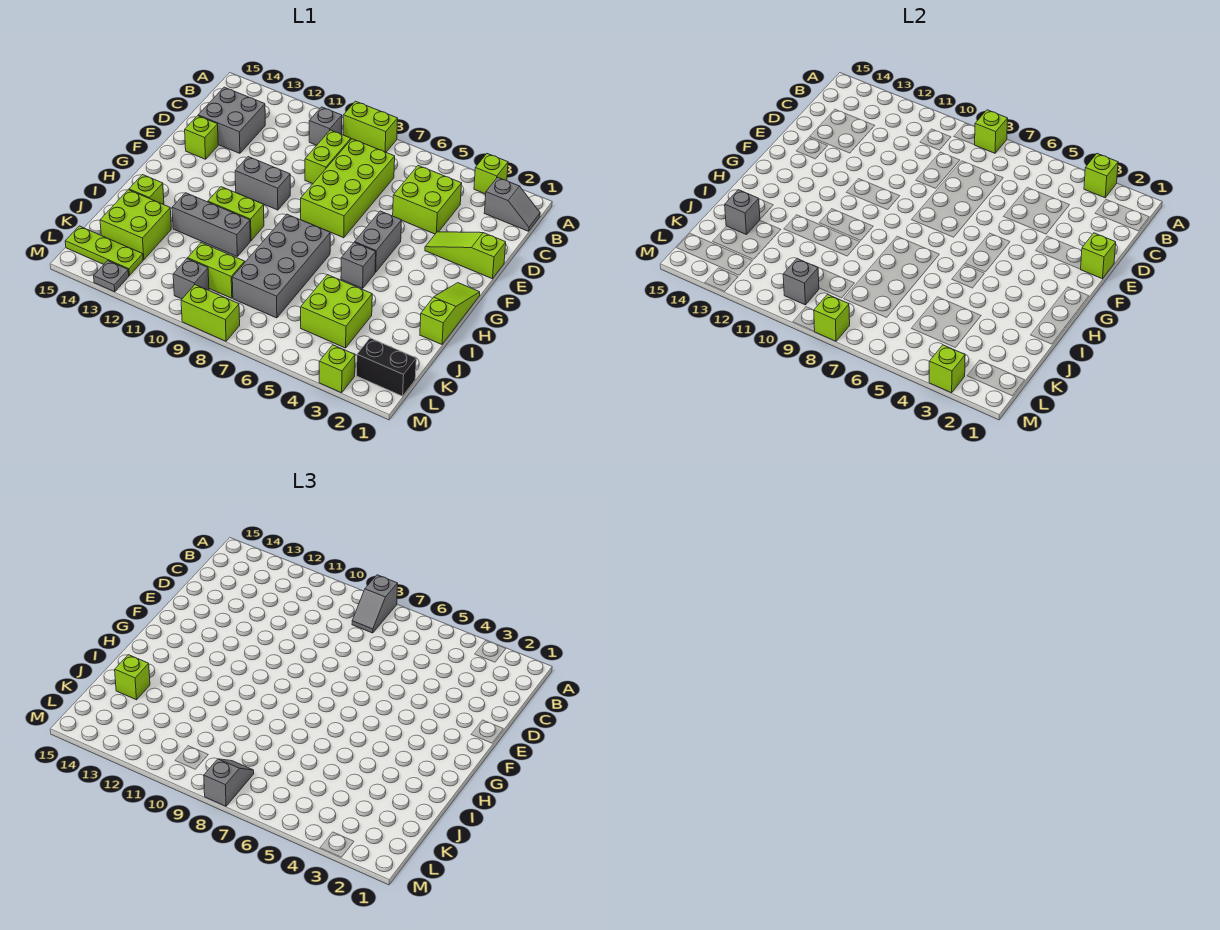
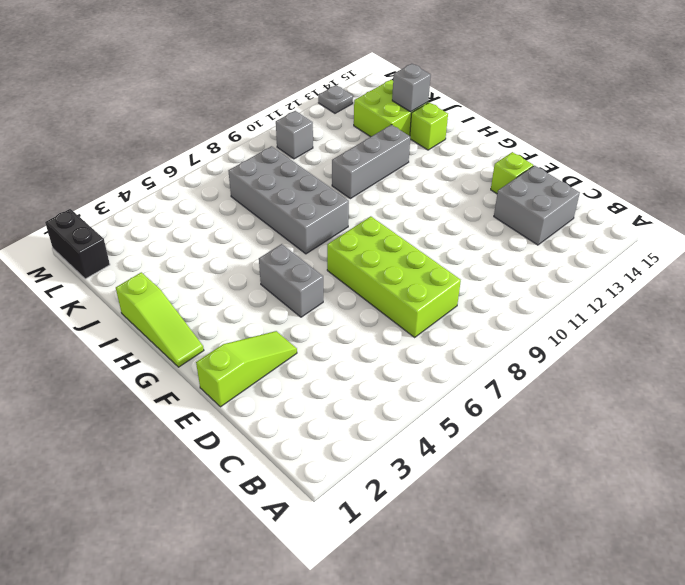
black brick L1:M1 level 1 -> black brick L1:L2 level 1
none -> lime brick A3 level 1
none -> lime brick A8:A9 level 1
none -> grey slope B1:B2 level 1 top 2
none -> grey brick B10 level 1

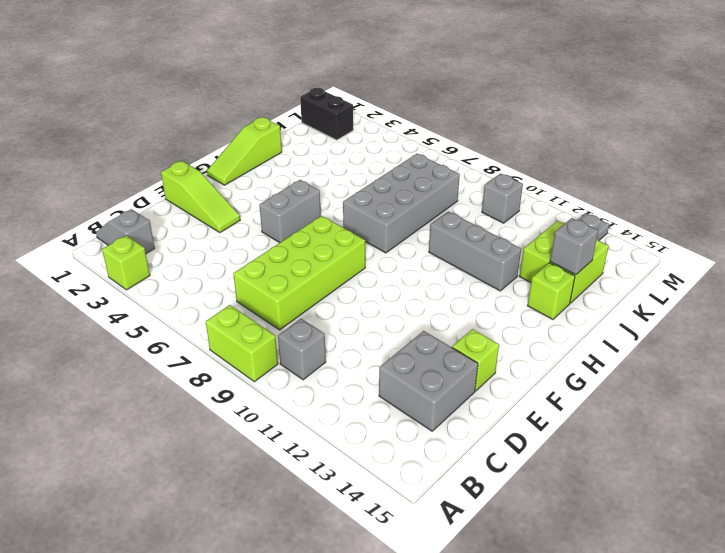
none -> lime brick C4:D5 level 1
none -> lime brick C9:D9 level 1
none -> grey brick F10:F11 level 1
none -> grey brick H5 level 1

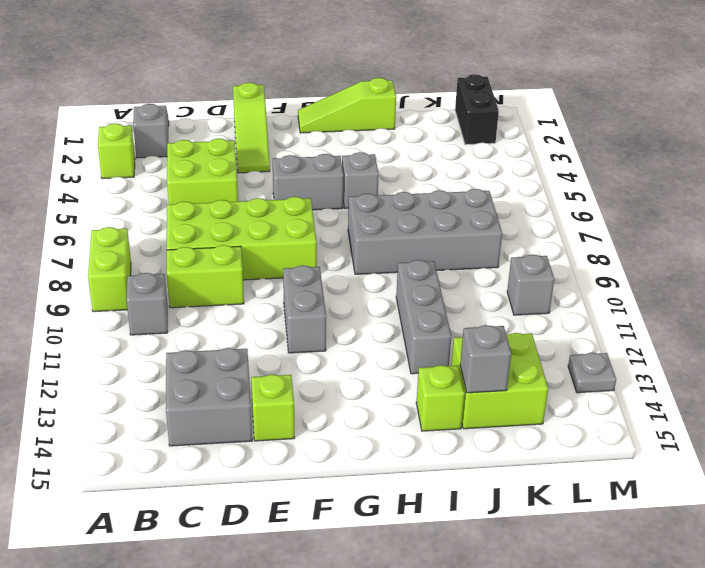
none -> lime brick H10:H11 level 1
none -> lime brick J4:K5 level 1
none -> lime brick K9:K10 level 1
none -> lime plate L13:L15 level 1

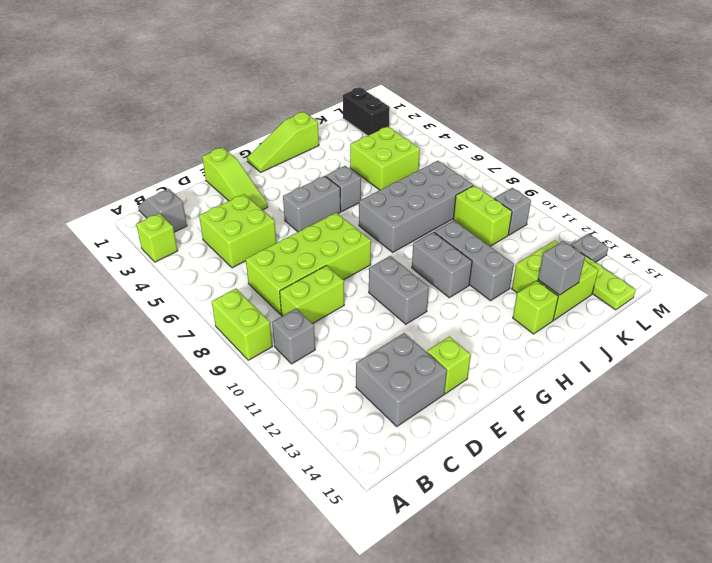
grey brick H10:H11 level 1 -> lime brick H10:H11 level 1
none -> lime brick M3 level 1
none -> lime brick M8:M9 level 1
none -> lime brick A3 level 2
none -> lime brick A8 level 2

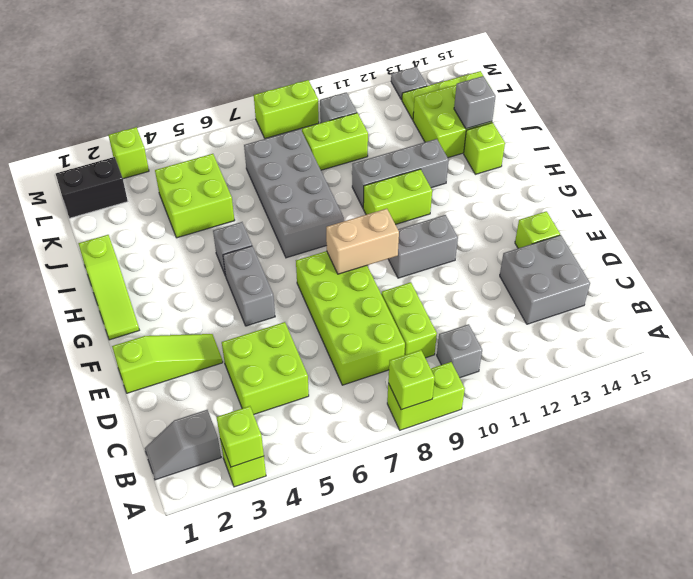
tan brick F8:F9 level 2 -> none
none -> lime brick E1 level 2
none -> grey brick L10 level 2
none -> lime brick M3 level 2
none -> lime brick M8 level 2

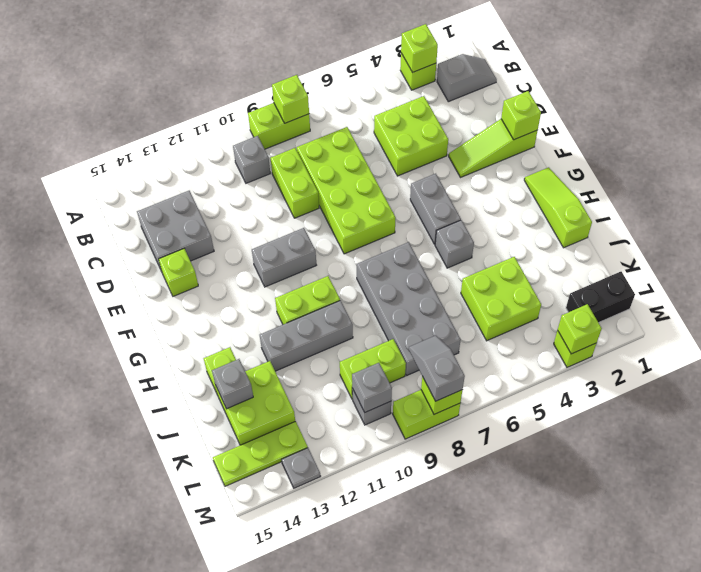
none -> grey slope A8:B8 level 3 top A
none -> lime brick J14 level 3

